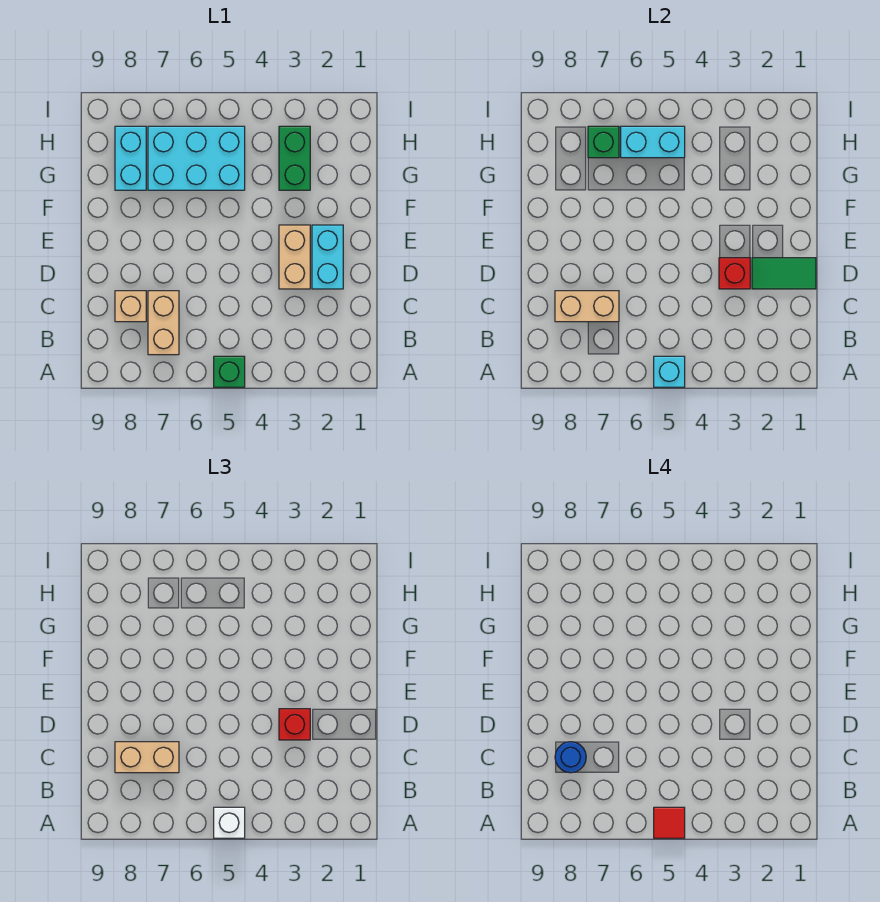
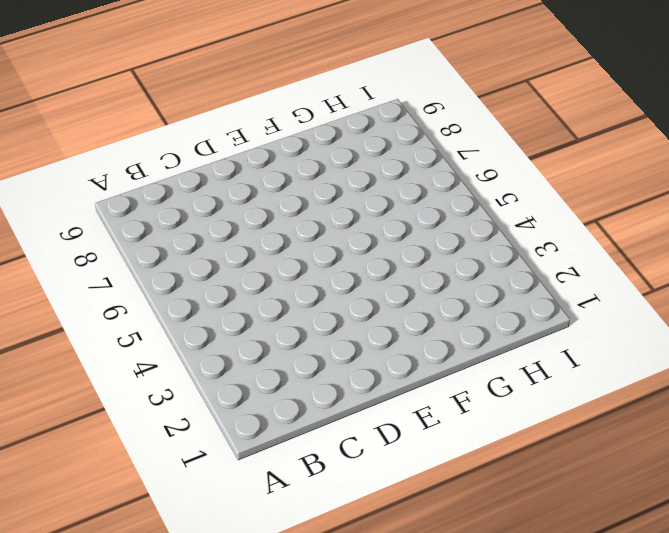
none -> green brick A5 level 1
none -> tan brick B7:C7 level 1
none -> tan brick C8 level 1

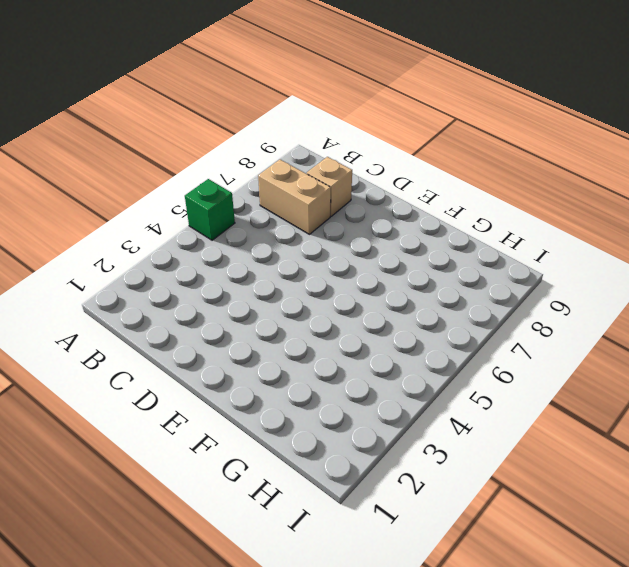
none -> cyan brick D2:E2 level 1
none -> tan brick D3:E3 level 1
none -> green brick G3:H3 level 1

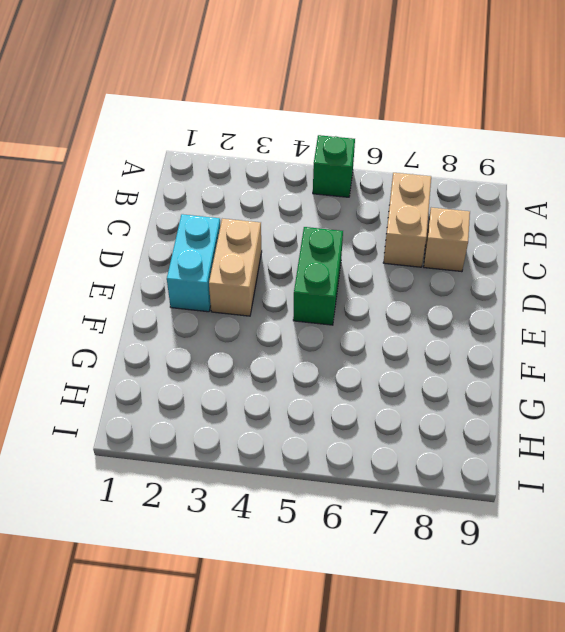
green brick D5:E5 level 1 -> green brick G3:H3 level 1
none -> cyan brick G5:H7 level 1
none -> cyan brick G8:H8 level 1
none -> cyan brick A5 level 2

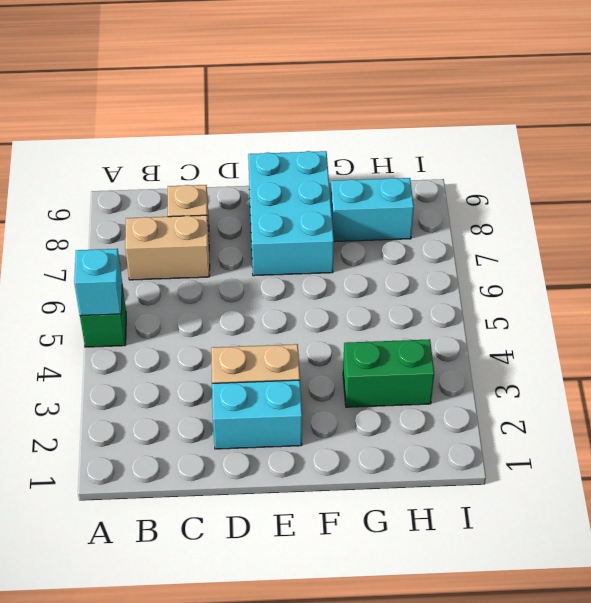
cyan brick E7:F9 level 1 -> cyan brick G5:H7 level 1
none -> tan brick C7:C8 level 2
none -> green tile D1:D2 level 2
none -> red brick D3 level 2

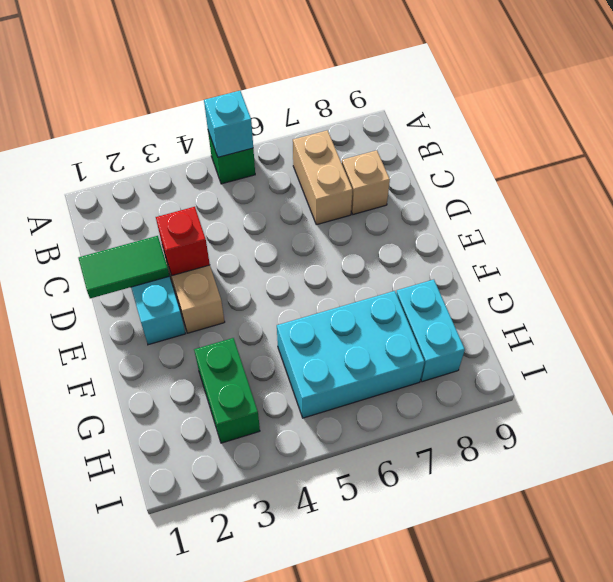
none -> tan brick C7:C8 level 2
none -> cyan brick H5:H6 level 2
none -> green brick H7 level 2

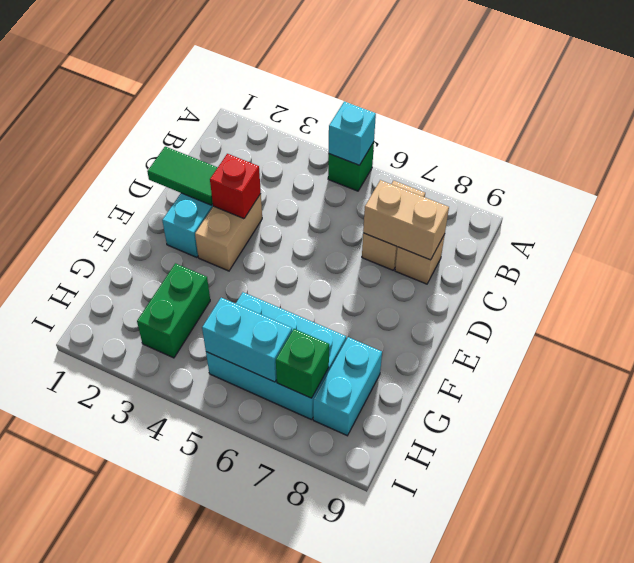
none -> white brick A5 level 3
none -> tan brick C7:C8 level 3
none -> red brick D3 level 3

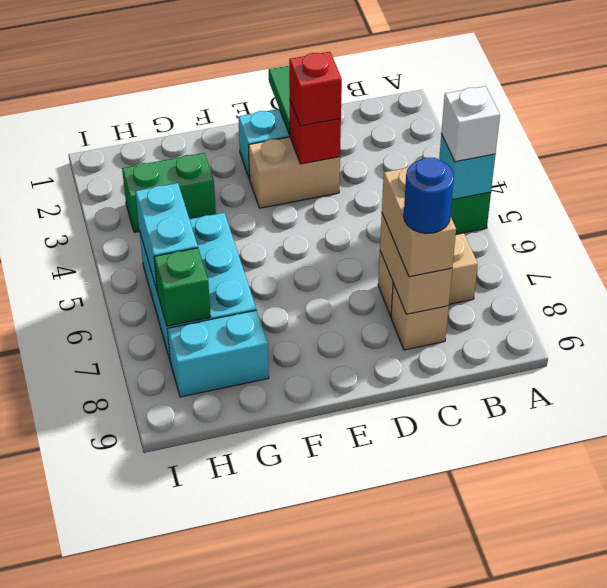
none -> red tile A5 level 4

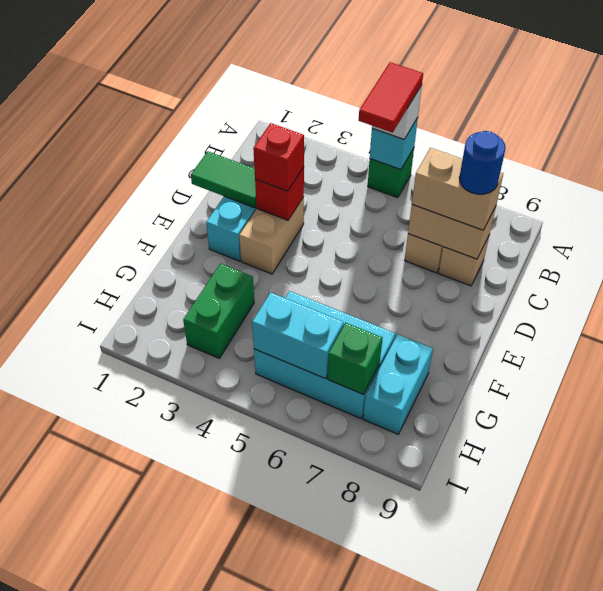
red tile A5:B5 level 4 -> red tile A5 level 4

